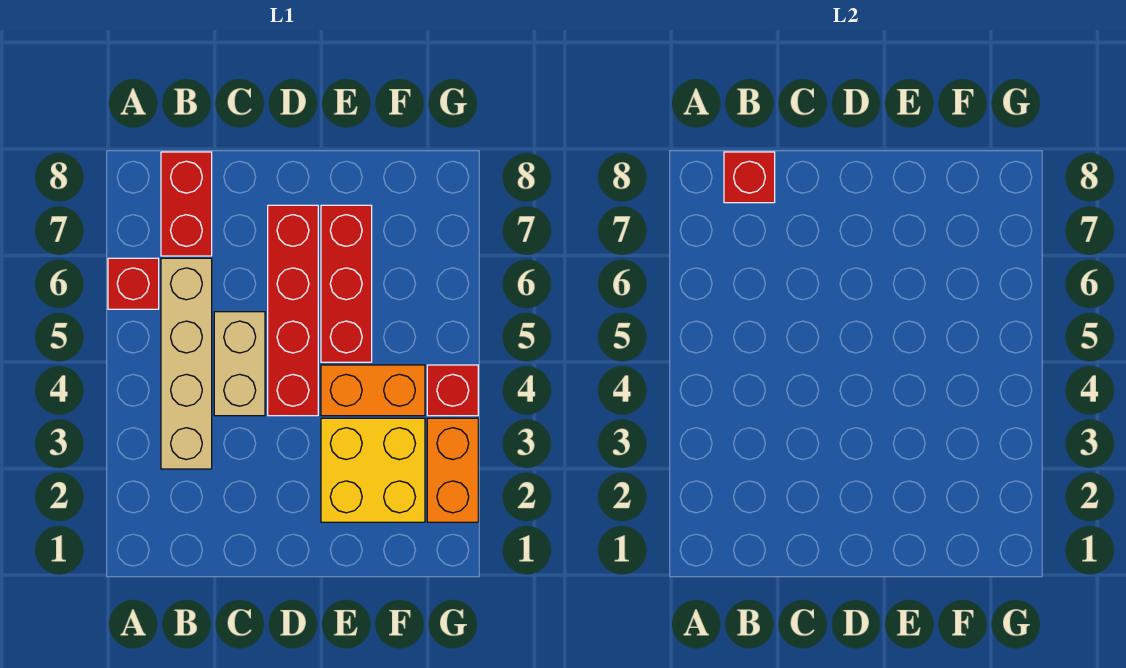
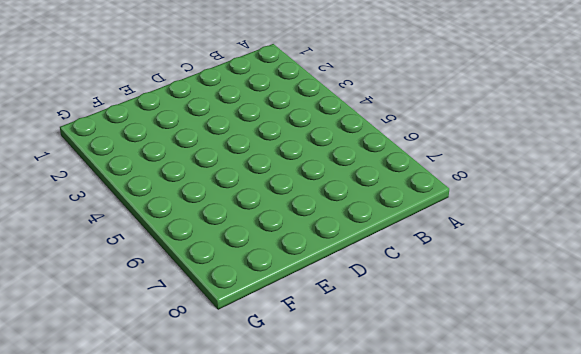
none -> red brick A6 level 1
none -> tan brick B3:B6 level 1

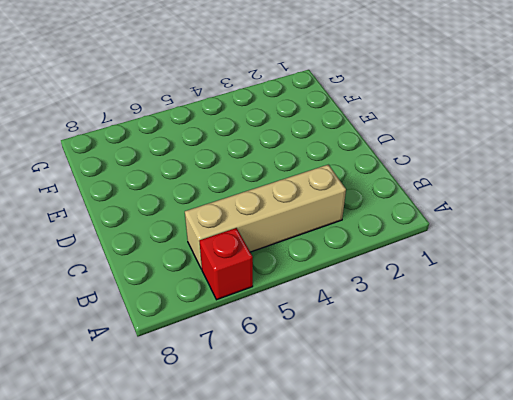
none -> red brick B7:B8 level 1
none -> tan brick C4:C5 level 1

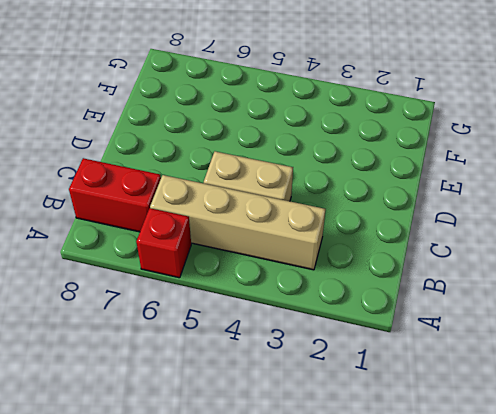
none -> red brick D4:D7 level 1
none -> yellow brick E2:F3 level 1

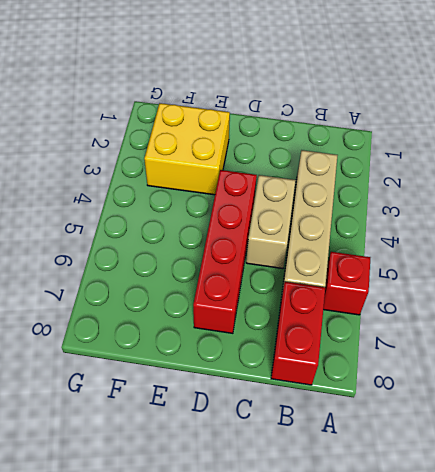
none -> orange brick E4:F4 level 1
none -> red brick E5:E7 level 1

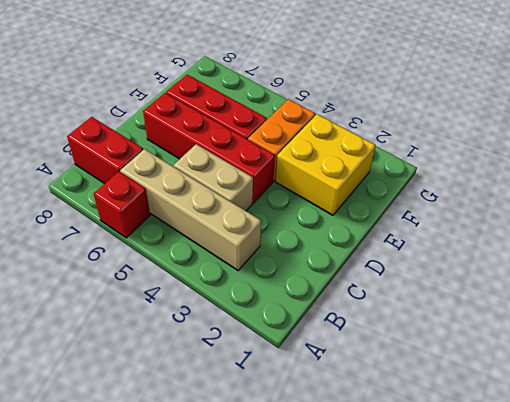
none -> orange brick G2:G3 level 1
none -> red brick G4 level 1

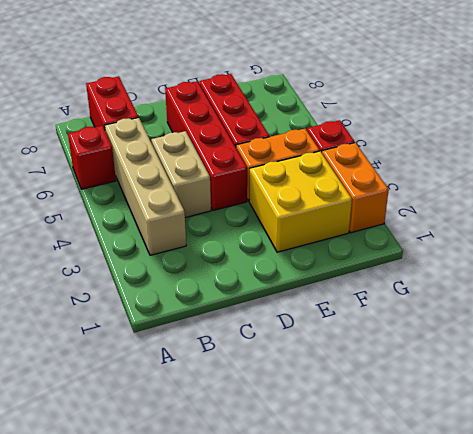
none -> red brick B8 level 2

